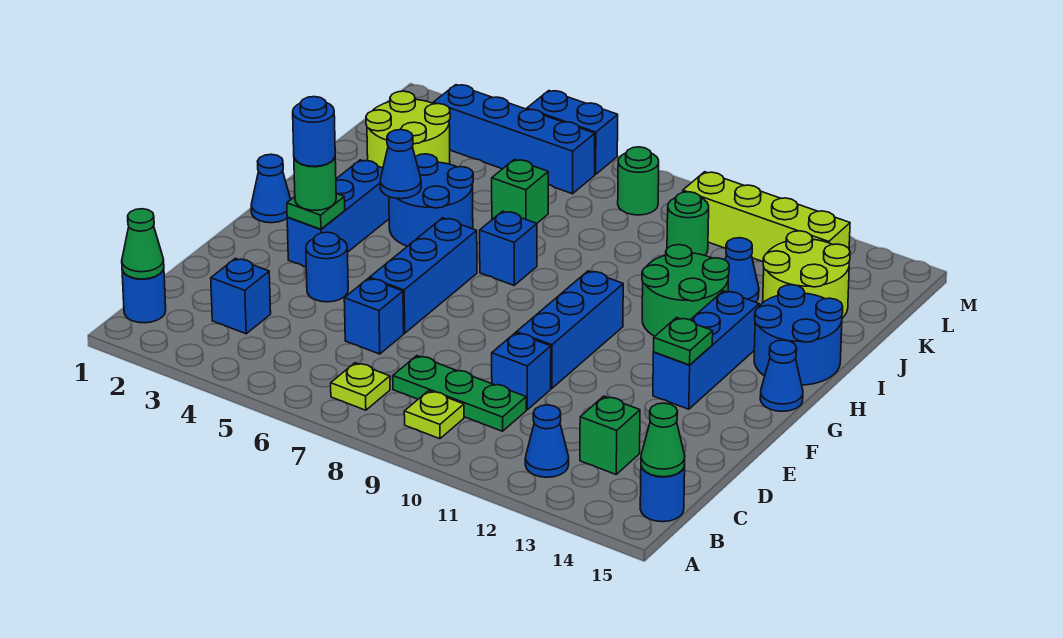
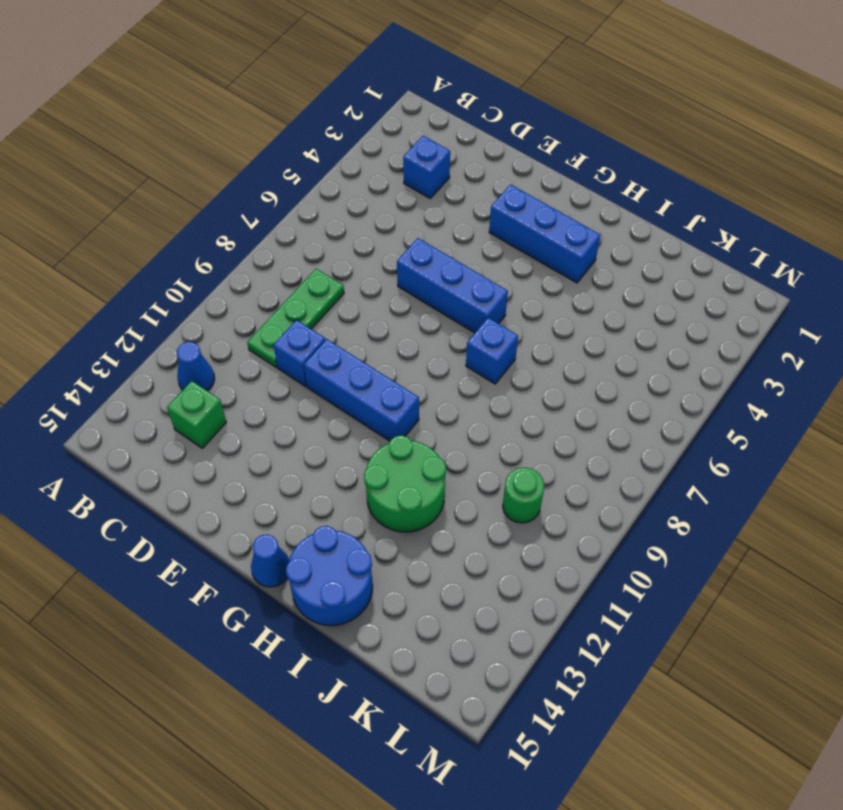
none -> blue round brick B1 level 1
none -> lime plate B7 level 1
none -> lime plate B9 level 1
none -> blue round brick B15 level 1

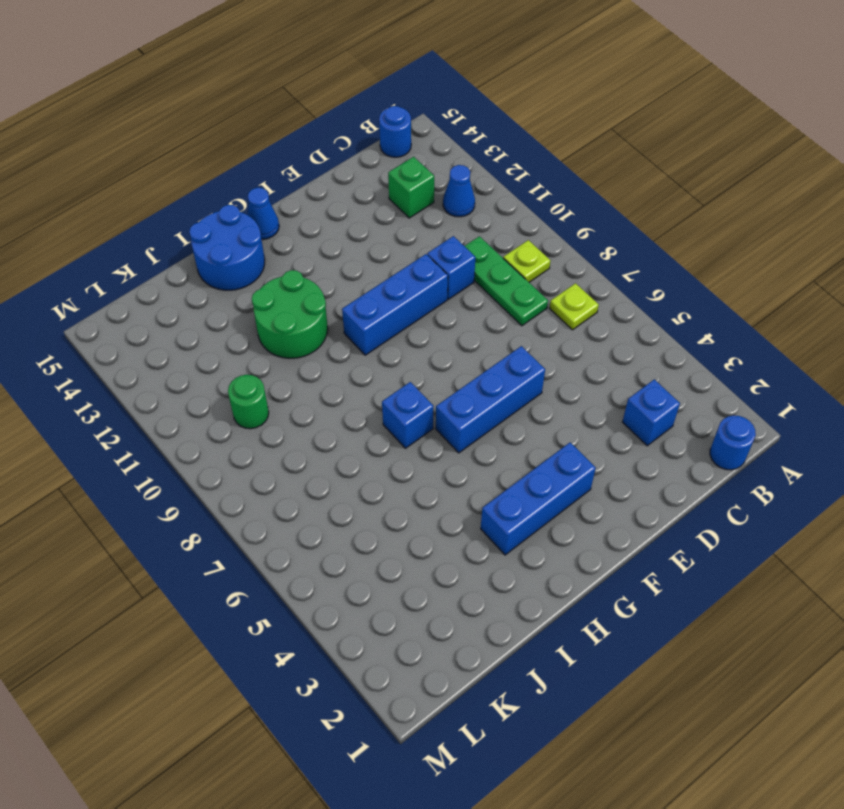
none -> blue brick D6 level 1
none -> blue round brick E4 level 1
none -> blue brick F13:H13 level 1
none -> blue cone G1 level 1

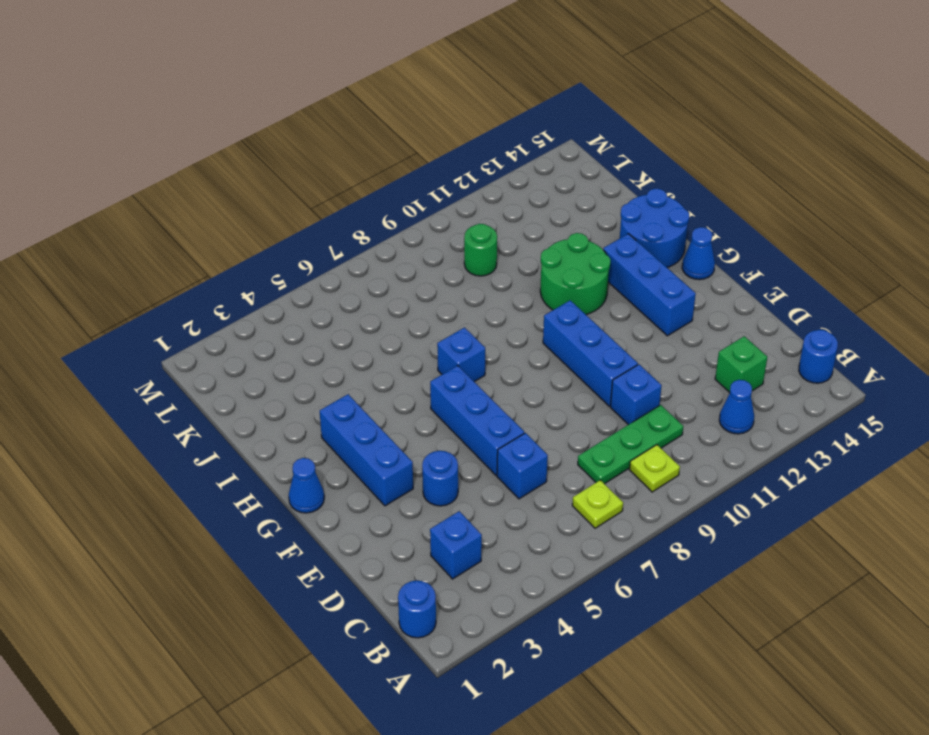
none -> blue round brick H4:I5 level 1
none -> lime round brick J2:K3 level 1
none -> green brick J6 level 1
none -> blue cone J12 level 1

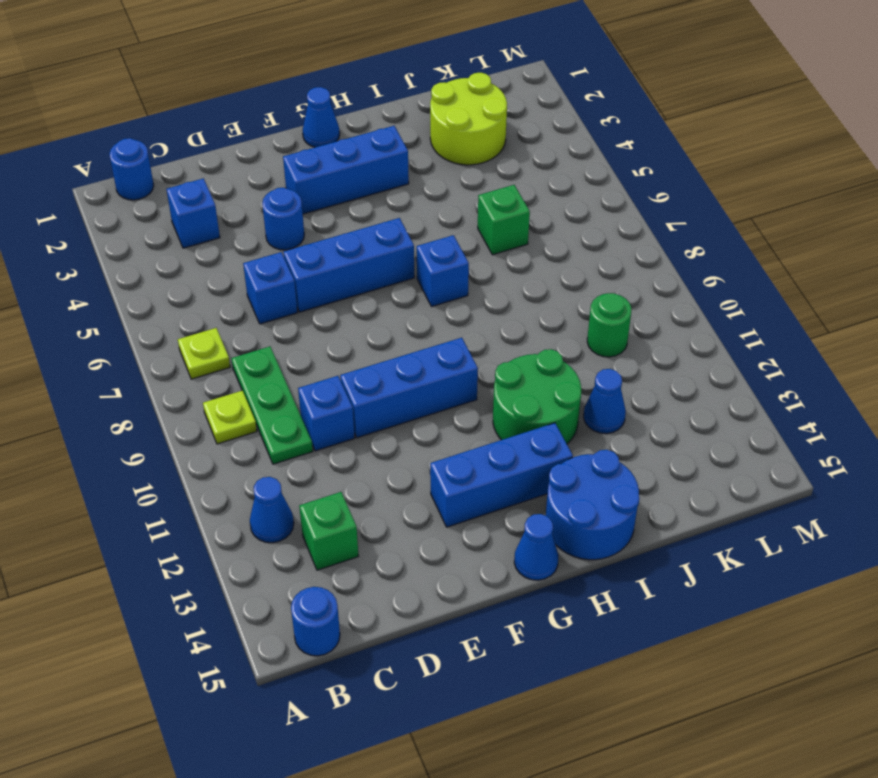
none -> blue round brick H4:I5 level 1
none -> lime round brick J13:K14 level 1
none -> blue brick L3:L6 level 1
none -> green round brick L8 level 1

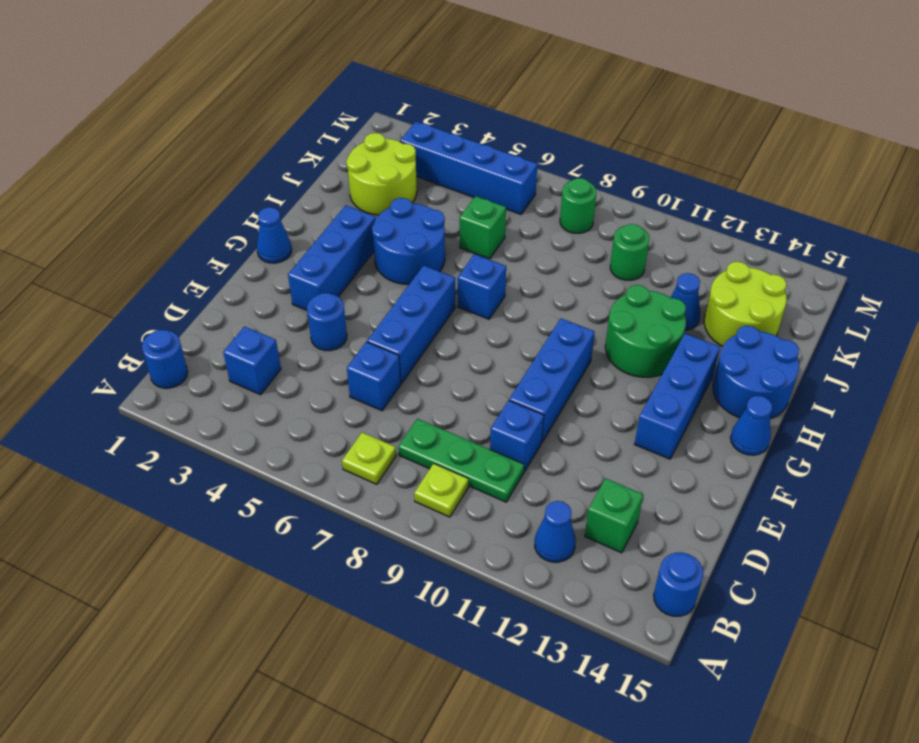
none -> lime brick L10:L13 level 1
none -> blue brick M5:M6 level 1
none -> green cone B1 level 2
none -> green cone B15 level 2

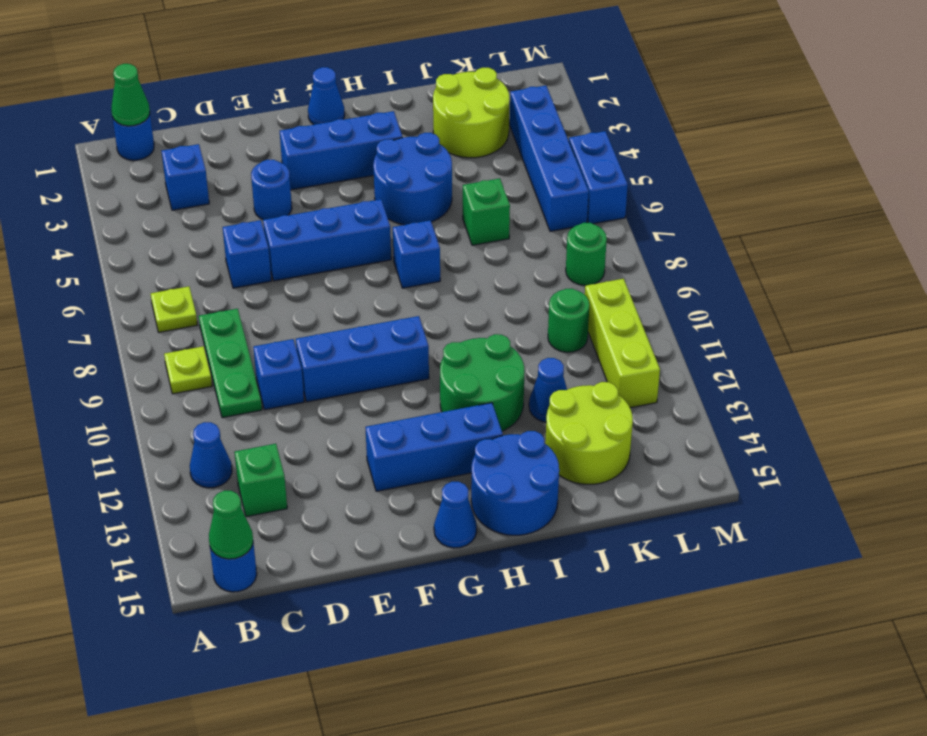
lime brick L10:L12 level 1 -> lime brick L10:L13 level 1
none -> green plate F3 level 2
none -> green plate F13 level 2
none -> blue cone H4 level 2
none -> green round brick F3 level 3

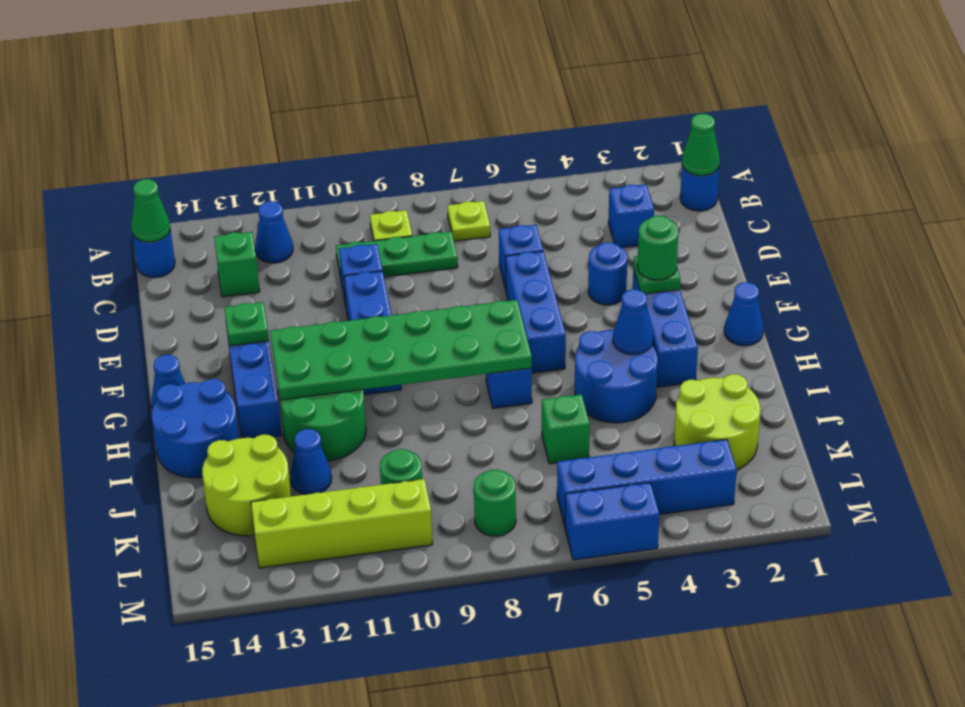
green plate G7:H12 level 2 -> none
none -> blue round brick F3 level 4

